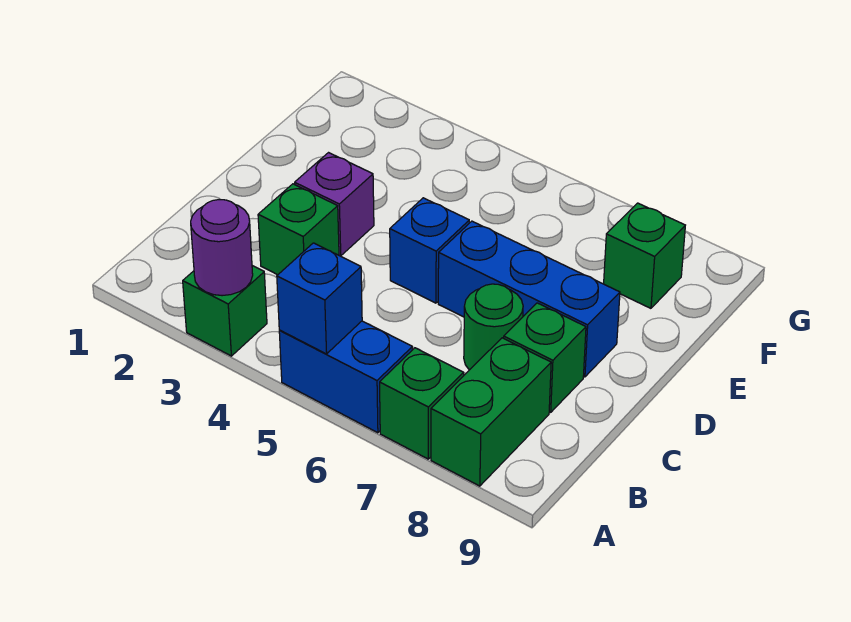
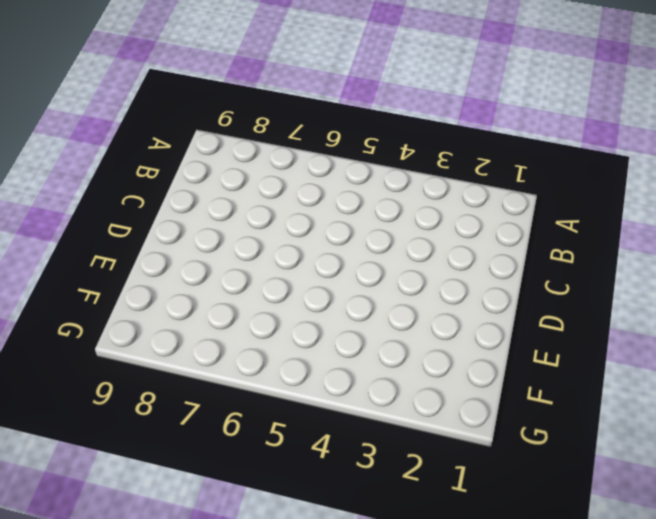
none -> green brick A3 level 1
none -> blue brick A5:A6 level 1
none -> green brick A7 level 1

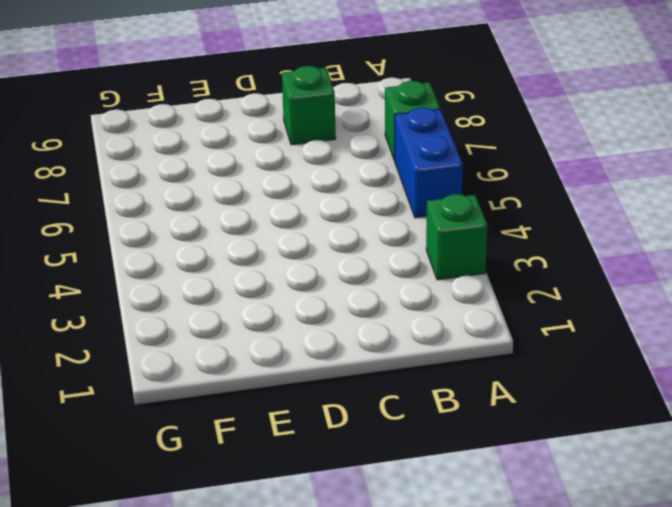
none -> green brick A8:B8 level 1
none -> green brick C3 level 1
none -> green round brick C7 level 1

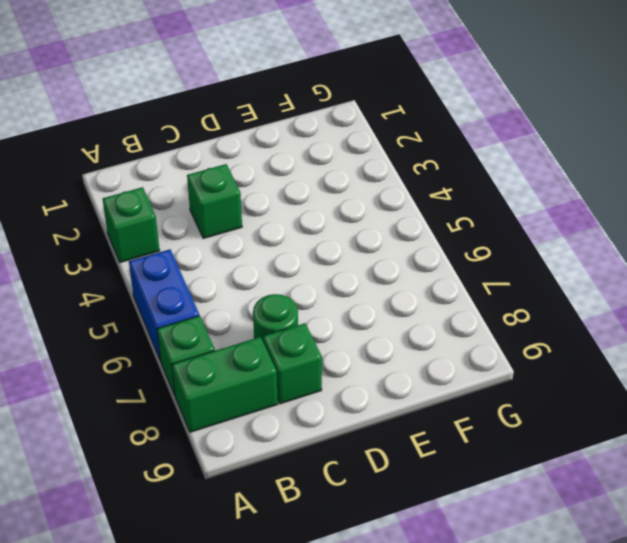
none -> purple brick D3 level 1
none -> blue brick D5 level 1
none -> blue brick D6:D8 level 1

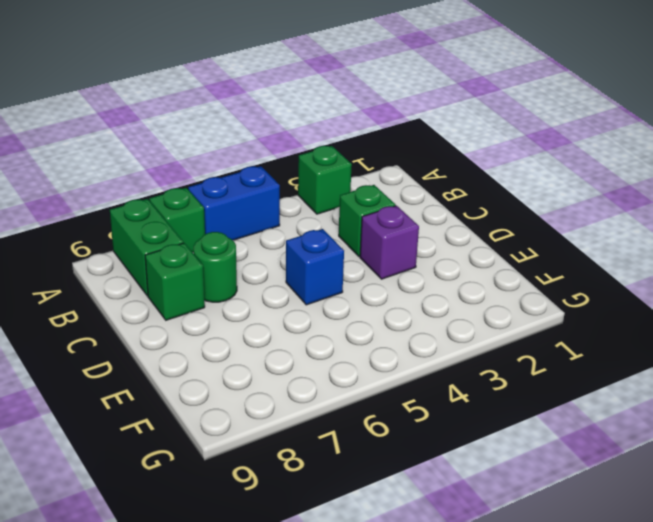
none -> blue brick D6:D8 level 1
none -> green brick F8 level 1
none -> purple round brick A3 level 2

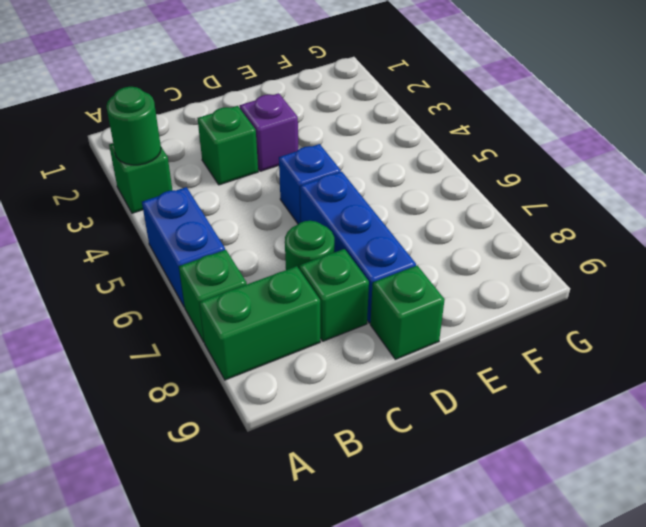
green round brick A3 level 2 -> purple round brick A3 level 2
green brick D9 level 1 -> green brick F8 level 1
none -> blue brick A5 level 2

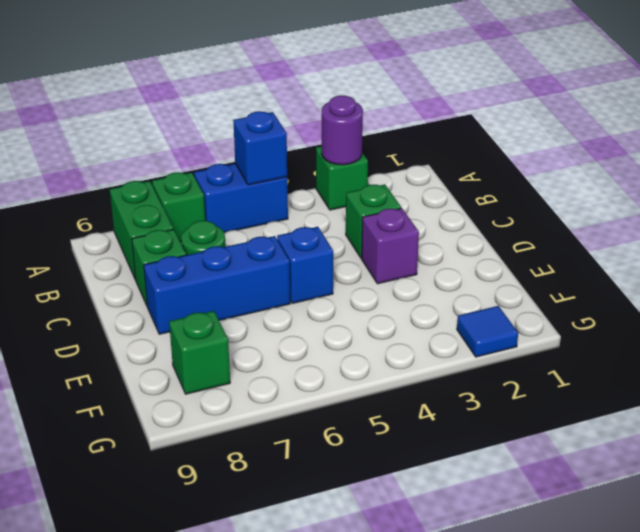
blue tile G2 level 1 -> none

